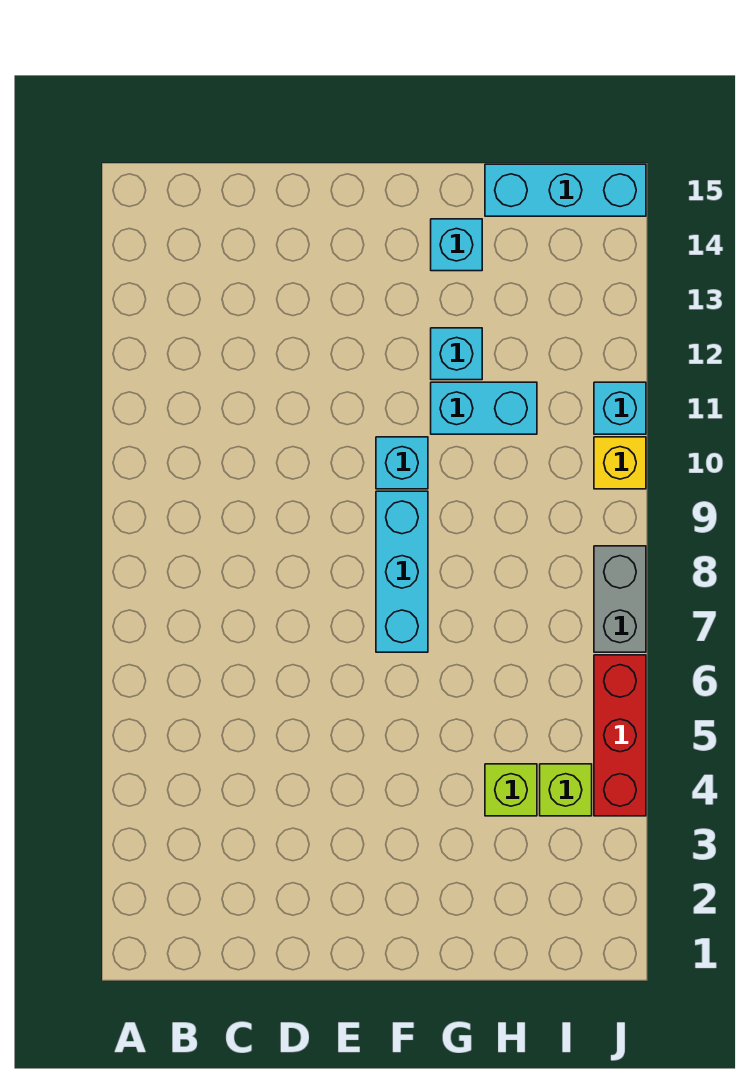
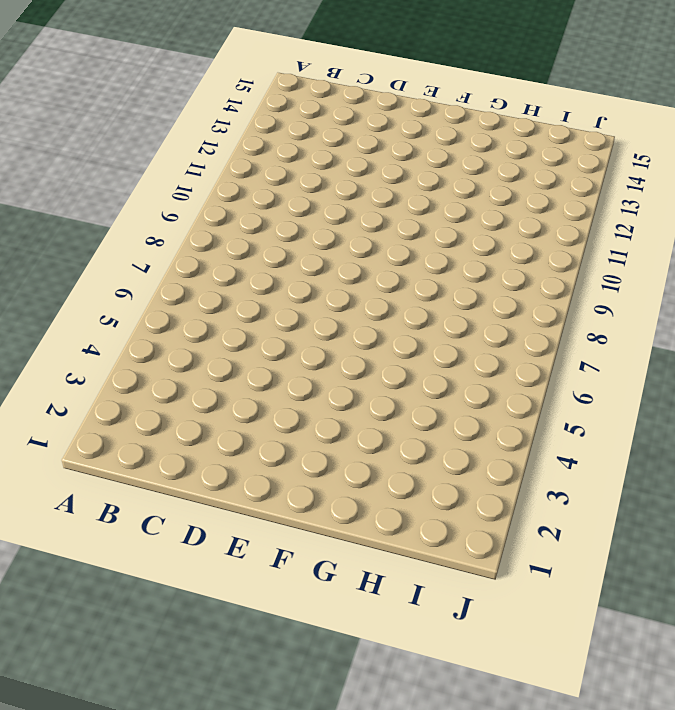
none -> cyan brick F7:F9 level 1
none -> cyan brick F10 level 1
none -> cyan brick G11:H11 level 1

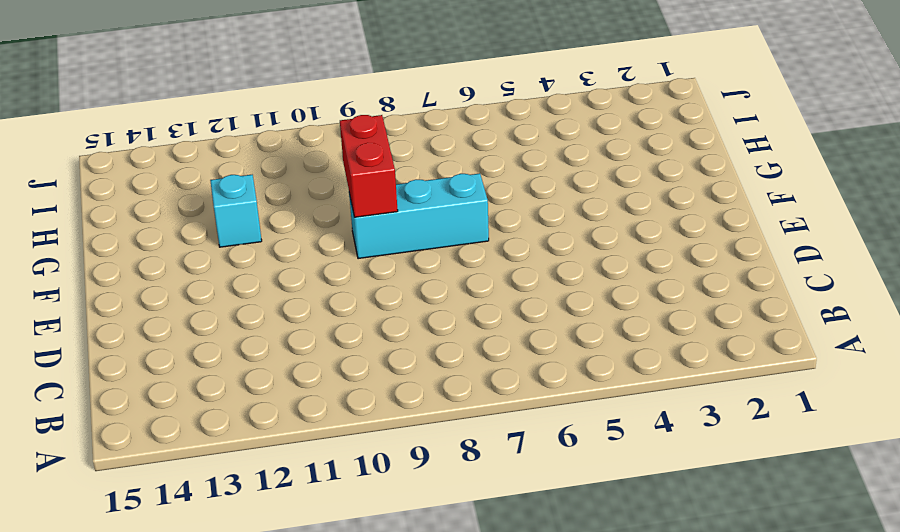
red brick F9:G9 level 2 -> none
none -> cyan brick F10 level 1
none -> cyan brick G11:H11 level 1
none -> cyan brick G14 level 1

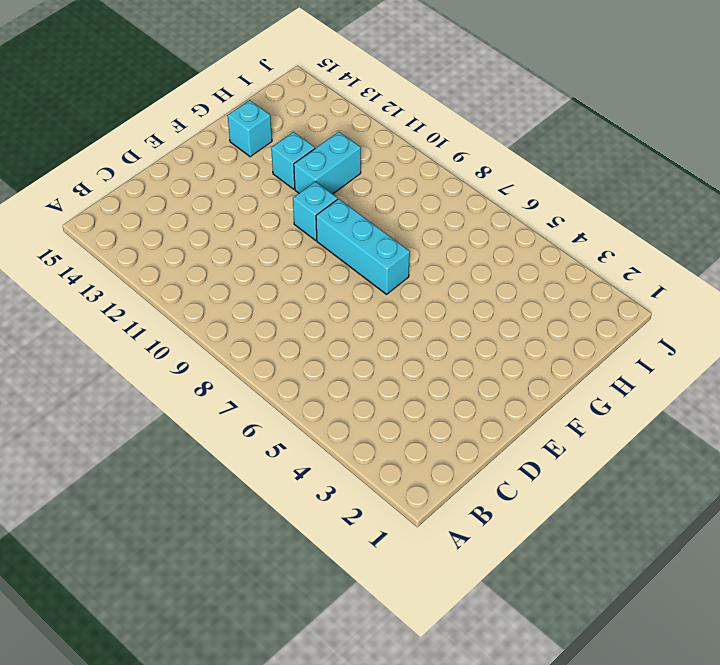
none -> lime brick H4 level 1
none -> cyan brick H15:J15 level 1
none -> lime brick I4 level 1

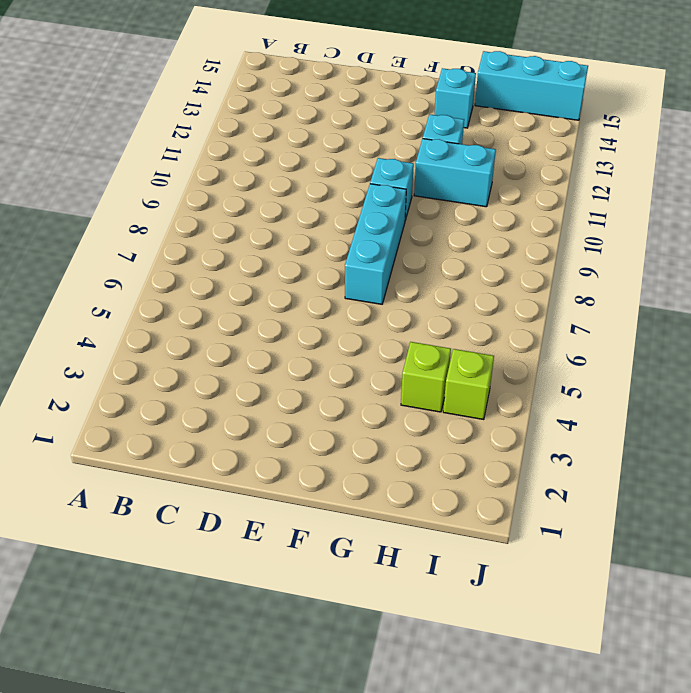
none -> red brick J4:J6 level 1
none -> grey brick J7:J8 level 1
none -> yellow brick J10 level 1

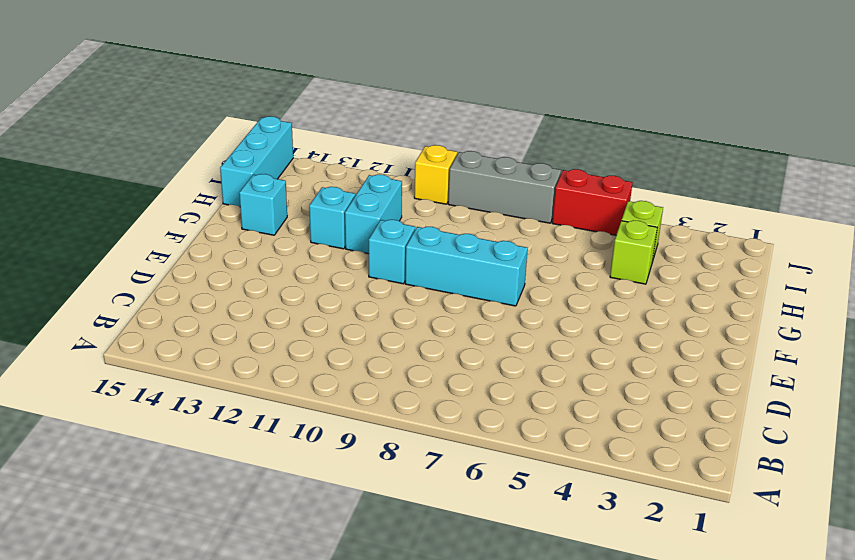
red brick J5:J6 level 1 -> red brick J4:J6 level 1
grey brick J7:J9 level 1 -> grey brick J7:J8 level 1
none -> cyan brick J11 level 1

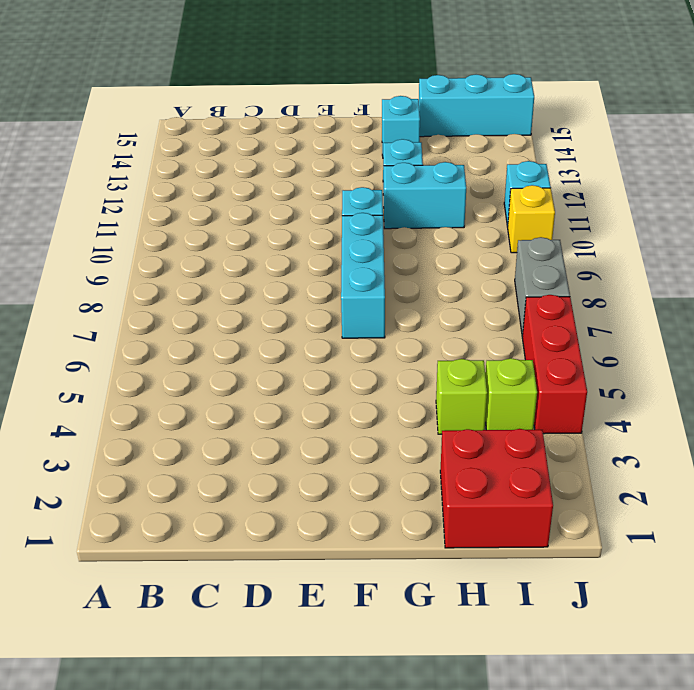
red brick H1:I2 level 1 -> none

